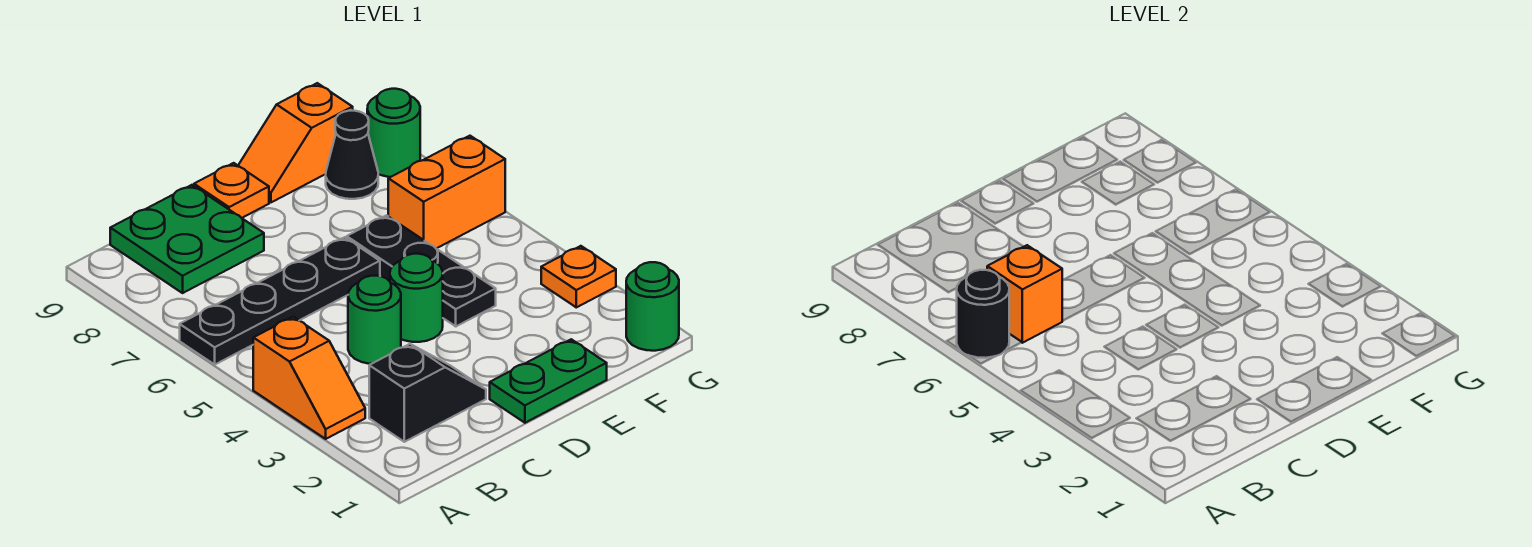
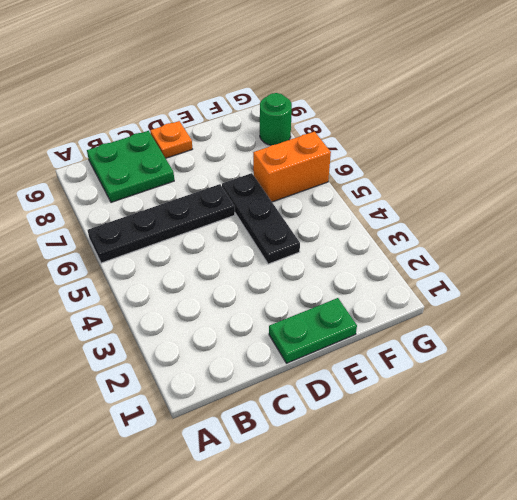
none -> orange slope A3:A4 level 1 top 4
none -> black slope B2:C2 level 1 top B
none -> green round brick C4 level 1

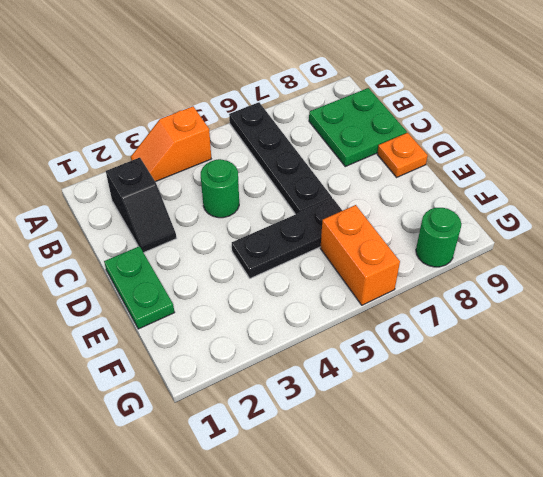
none -> green round brick D4 level 1
none -> orange slope E9:F9 level 1 top F
none -> black cone F8 level 1

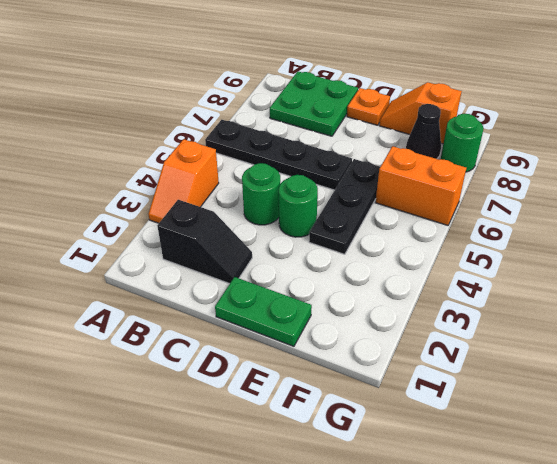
none -> green round brick G1 level 1
none -> orange plate G3 level 1
none -> black round brick A6 level 2

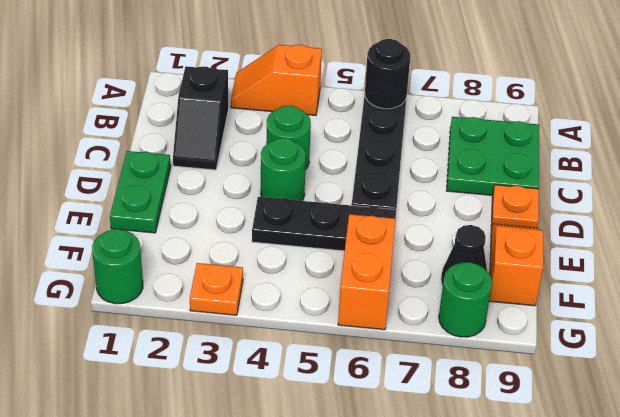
none -> orange brick B6 level 2

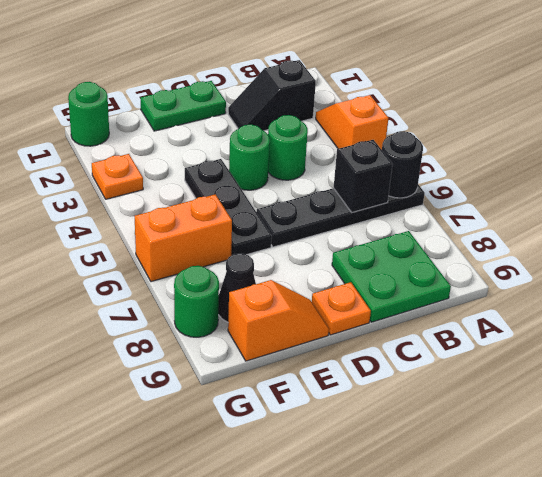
black brick B6 level 2 -> orange brick B6 level 2

